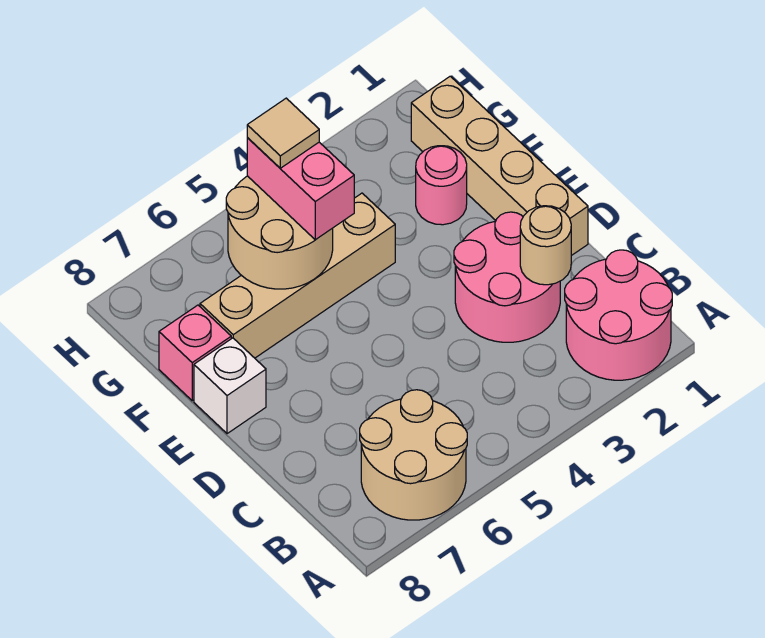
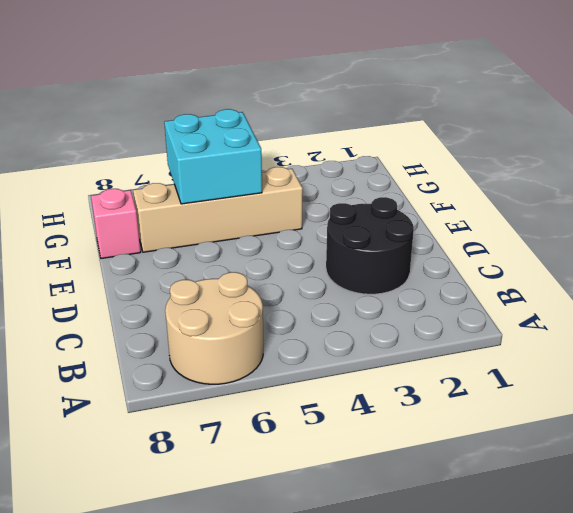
black round brick C2:D3 level 1 -> pink round brick C2:D3 level 1
cyan brick F5:G6 level 2 -> tan round brick F5:G6 level 2
none -> pink round brick A1:B2 level 1
none -> tan brick D1:G1 level 1
none -> white brick E8 level 1

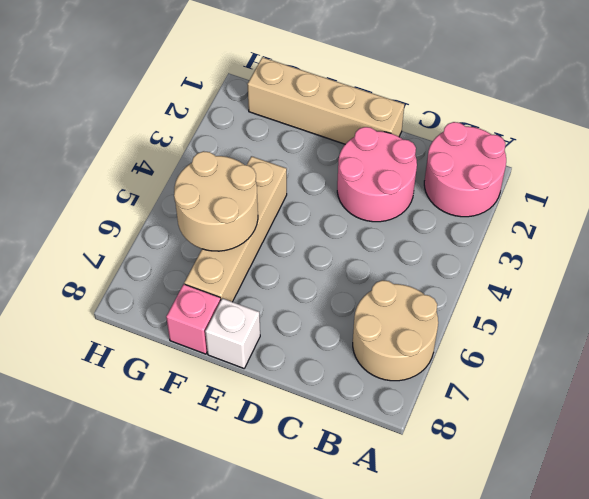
none -> pink round brick F2 level 1
none -> tan round brick C2 level 2
none -> pink brick F5:G5 level 3

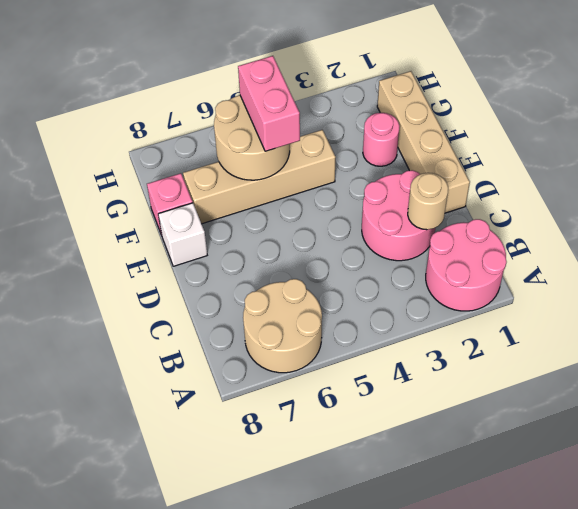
none -> tan tile G5 level 4

